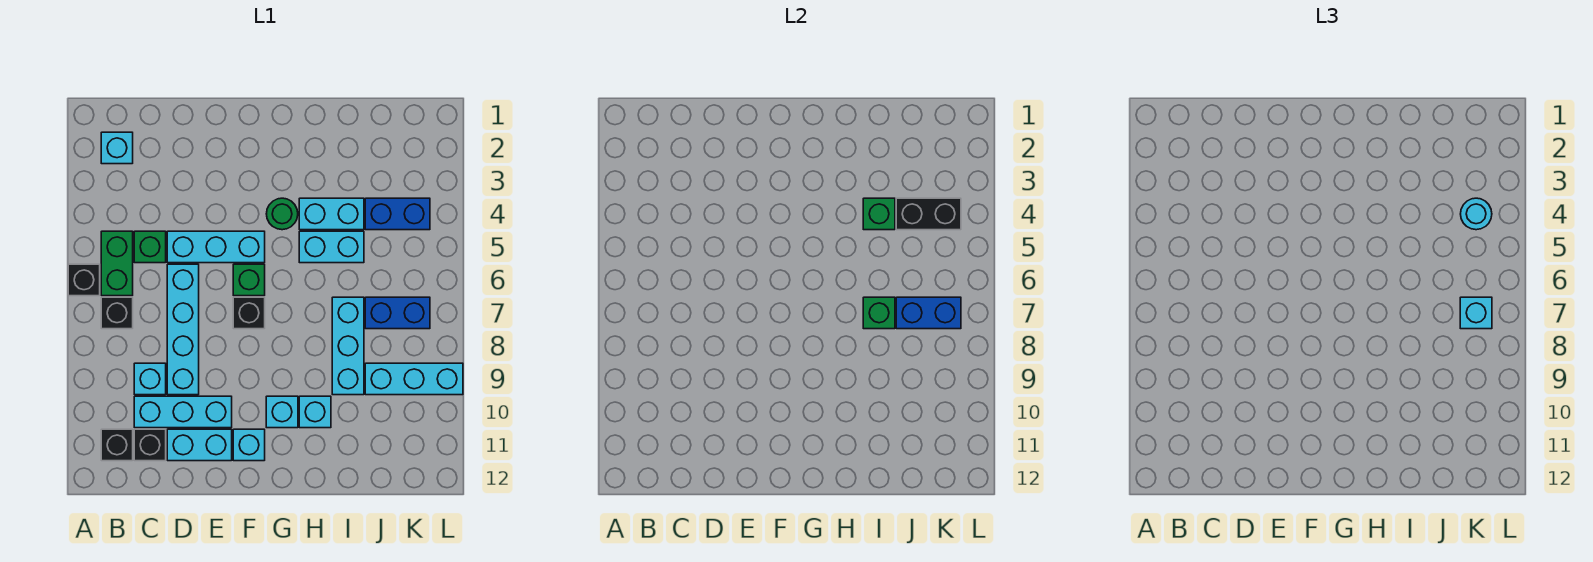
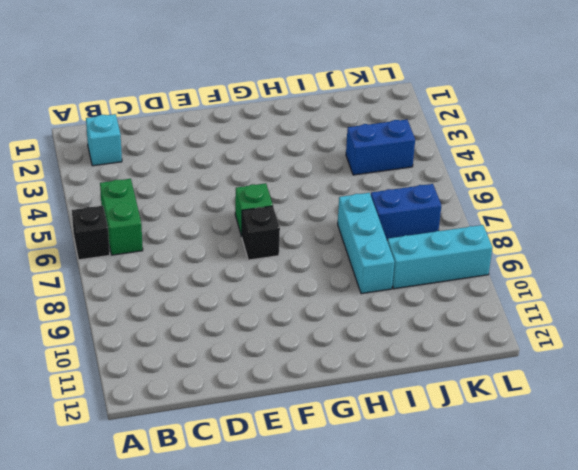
none -> black brick B7 level 1
none -> black brick B11 level 1
none -> green brick C5 level 1
none -> cyan brick C9 level 1

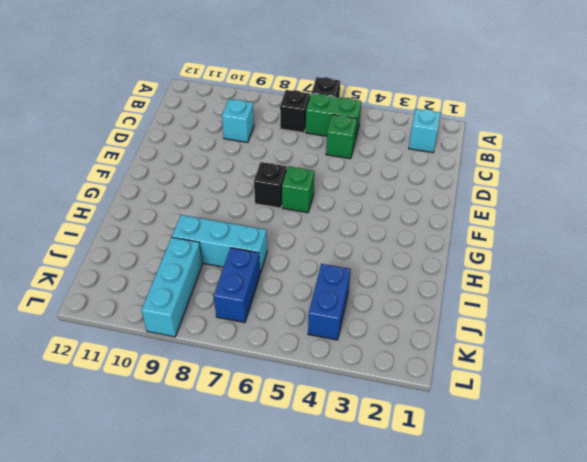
none -> black brick B11 level 1
none -> cyan brick C10:E10 level 1
none -> black brick C11 level 1
none -> cyan brick D5:F5 level 1

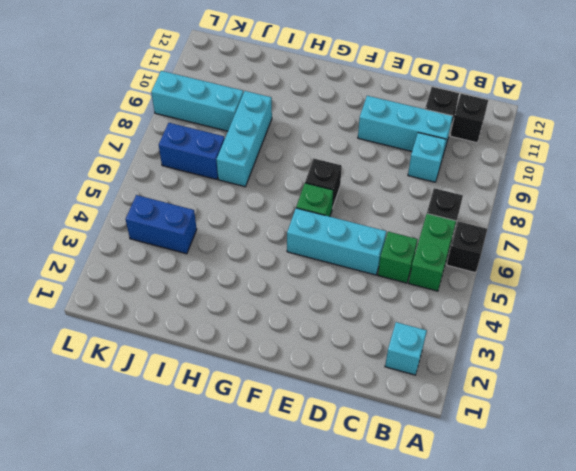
none -> cyan brick D6:D9 level 1
none -> cyan brick D11:E11 level 1
none -> cyan brick F11 level 1
none -> green round brick G4 level 1

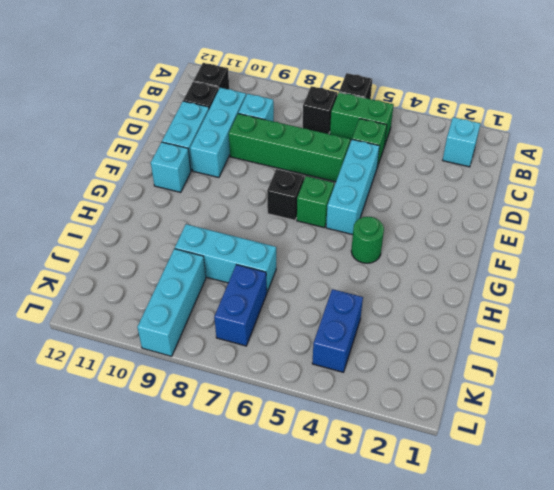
green brick D6:D9 level 1 -> cyan brick D6:D9 level 1
none -> cyan brick G10 level 1
none -> cyan brick H4:I4 level 1
none -> cyan brick H5:I5 level 1
none -> cyan brick H10 level 1

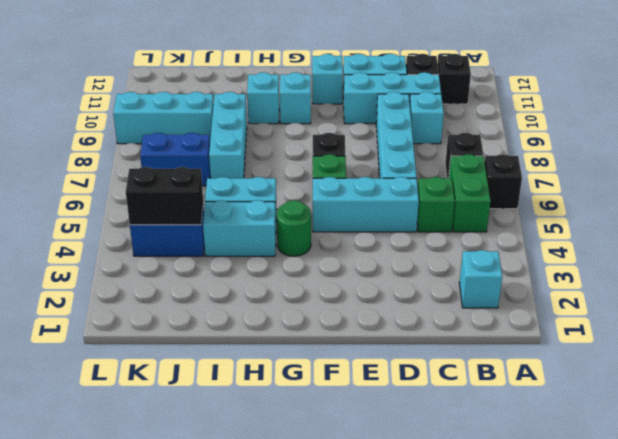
none -> green brick I4 level 2
none -> green brick I7 level 2
none -> blue brick J7:K7 level 2
none -> cyan round brick K4 level 3

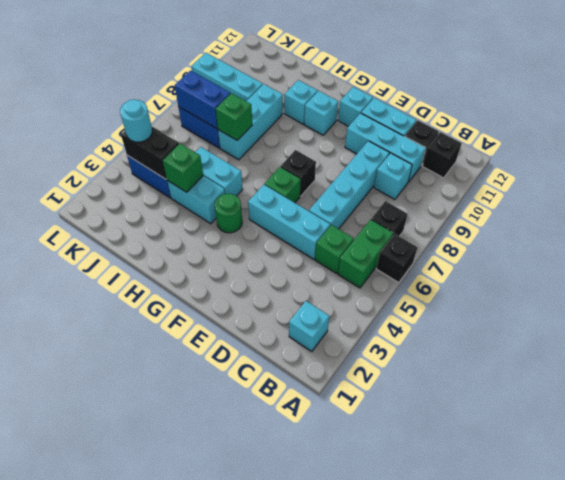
none -> cyan brick K7 level 3

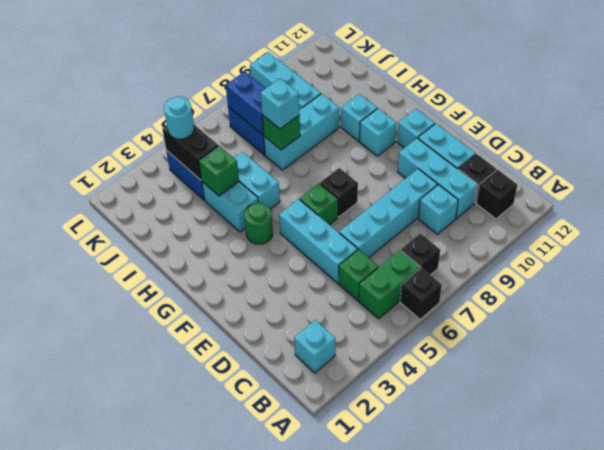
cyan brick I7 level 3 -> cyan brick K7 level 3

